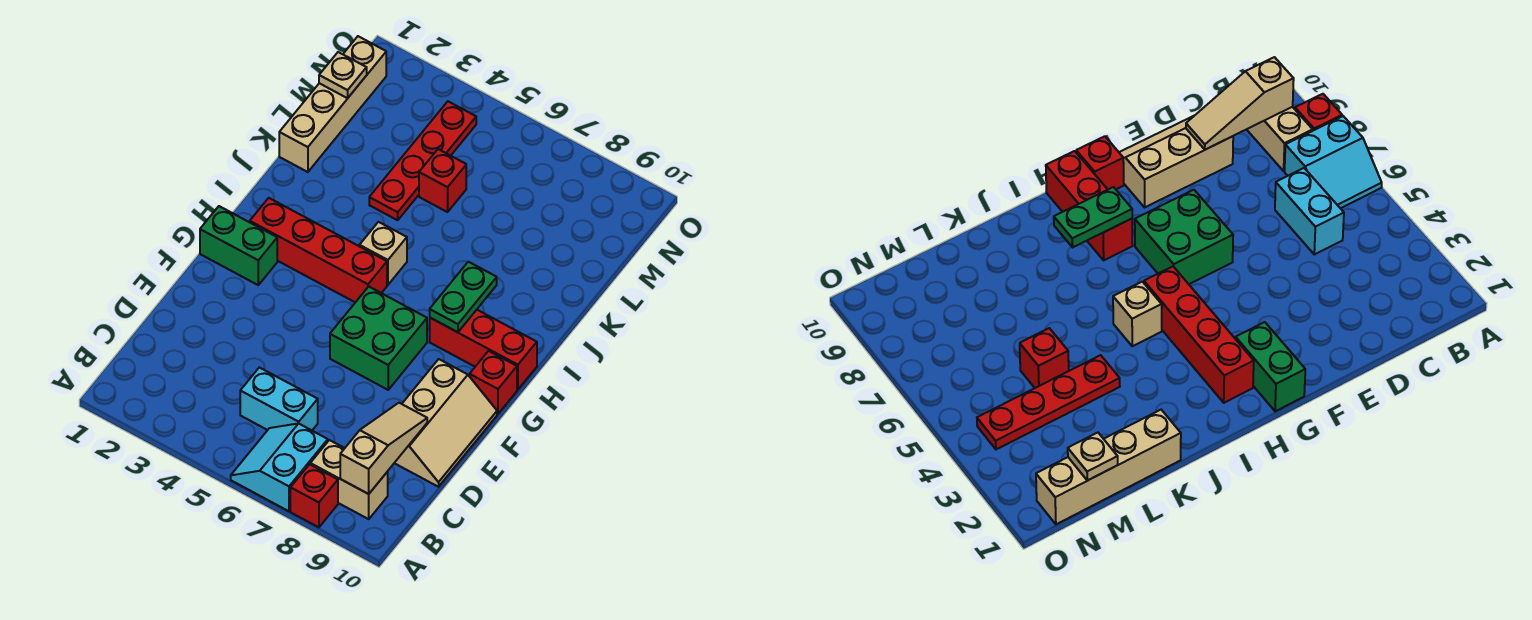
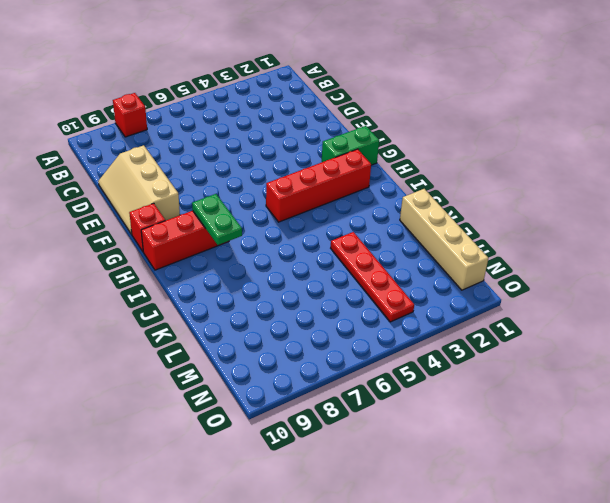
none -> cyan slope A6:B7 level 1 top 7
none -> tan brick B8:B9 level 1
none -> cyan brick C5:C6 level 1

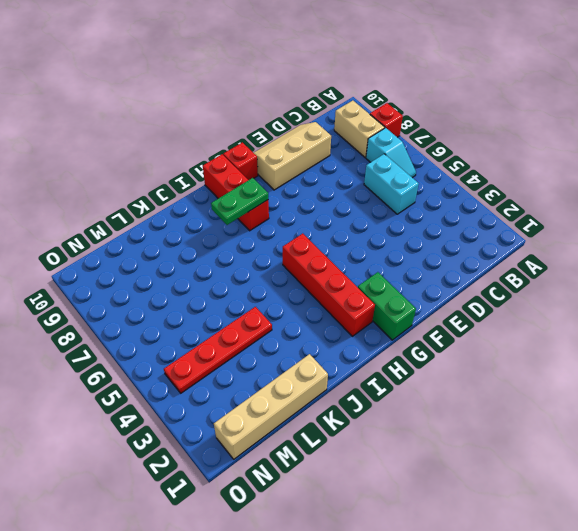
cyan slope B6:B7 level 1 top 7 -> cyan slope A6:B7 level 1 top 7
none -> green brick F6:G7 level 1
none -> tan brick I5 level 1
none -> red brick L5 level 1

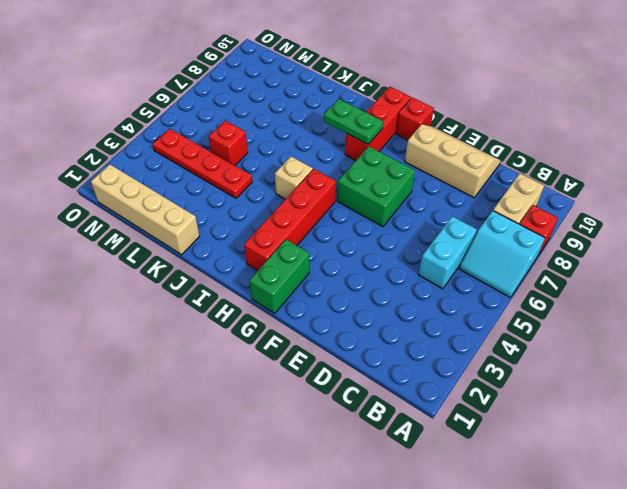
none -> tan slope B9:D9 level 2 top B
none -> tan plate M1 level 2

